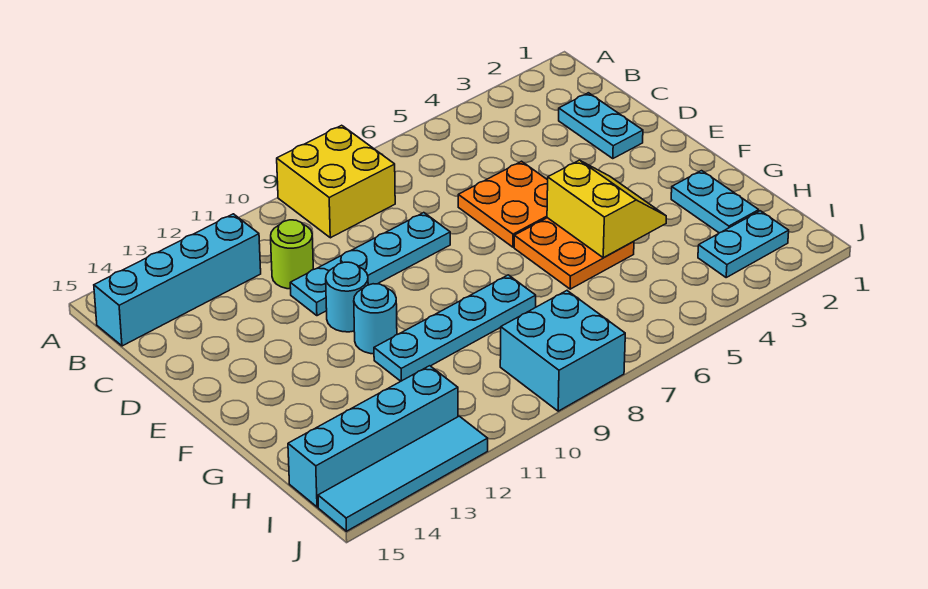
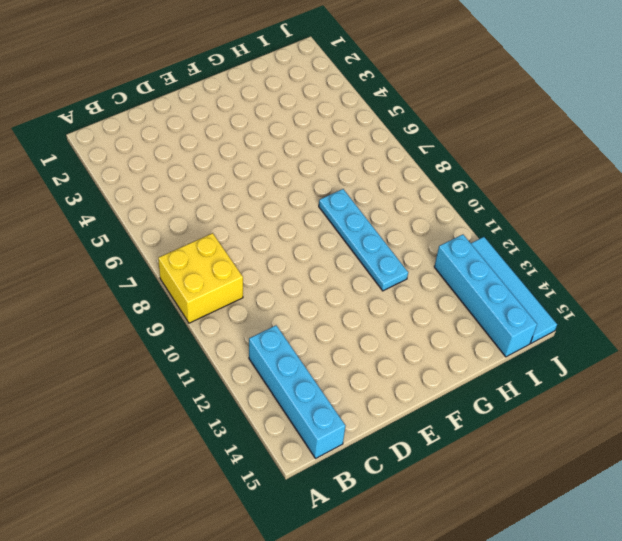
none -> cyan plate C2:D2 level 1
none -> lime round brick C11 level 1
none -> orange plate D5:E6 level 1

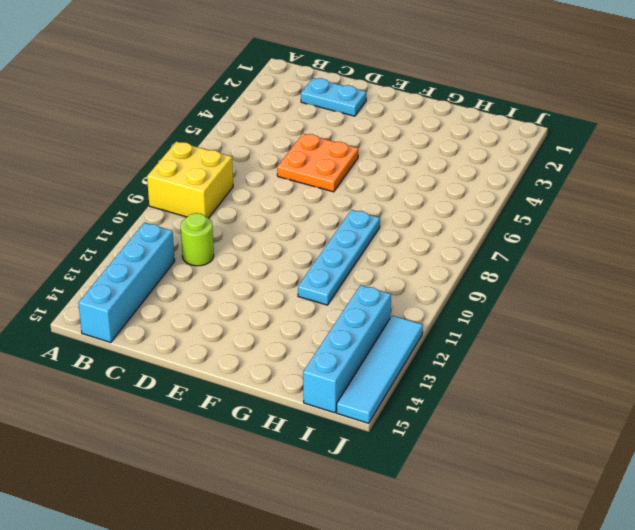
none -> cyan plate D8:D11 level 1
none -> cyan round brick E11 level 1
none -> orange plate F5:G6 level 1

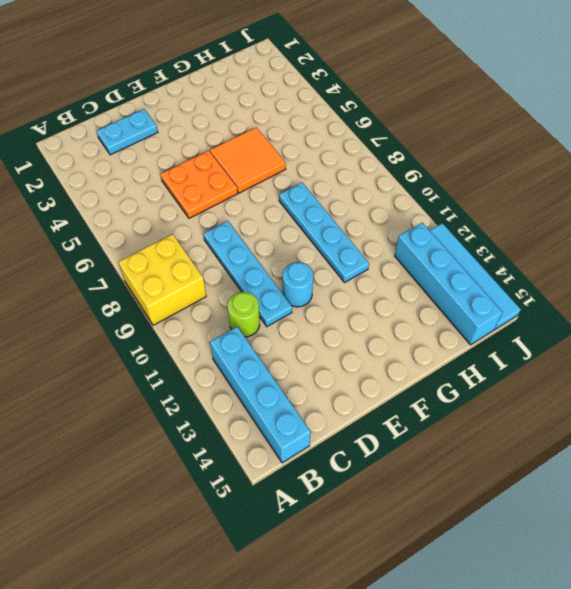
orange tile F5:G6 level 1 -> orange plate F5:G6 level 1
none -> cyan round brick F11 level 1
none -> cyan plate G2:H2 level 1
none -> cyan plate I2:I3 level 1

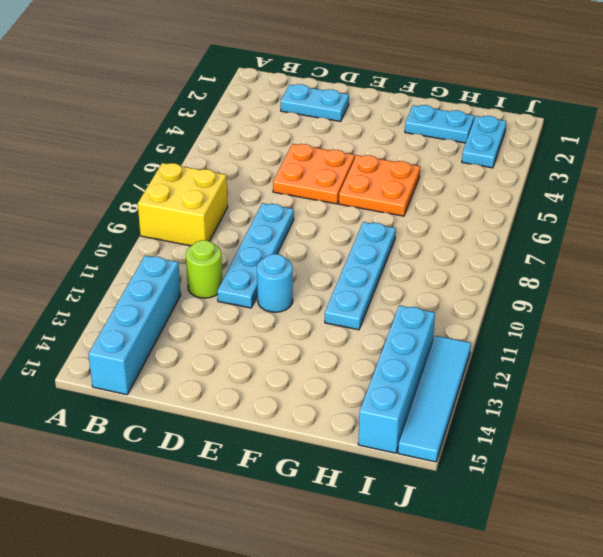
none -> cyan round brick F11 level 1
none -> cyan brick I8:J9 level 1
none -> yellow slope F4:G5 level 2 top 5

